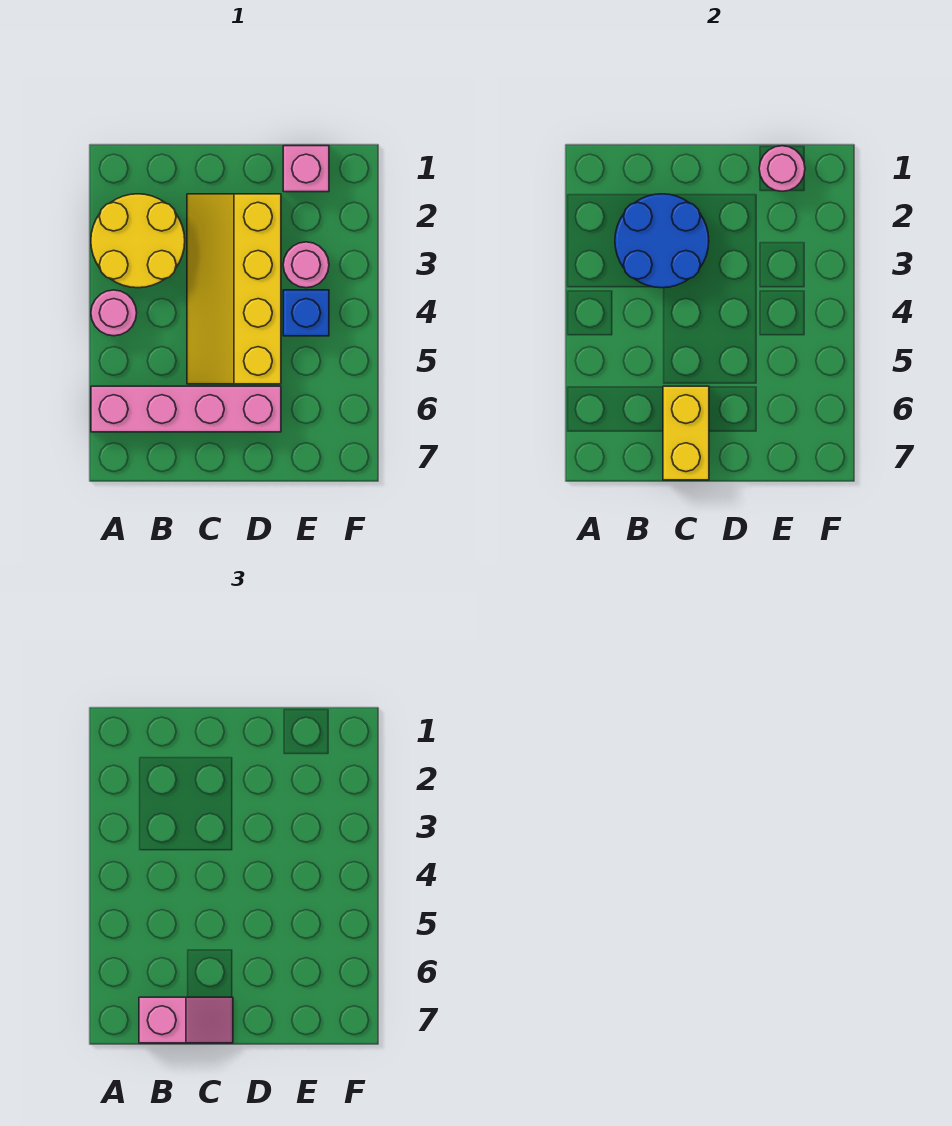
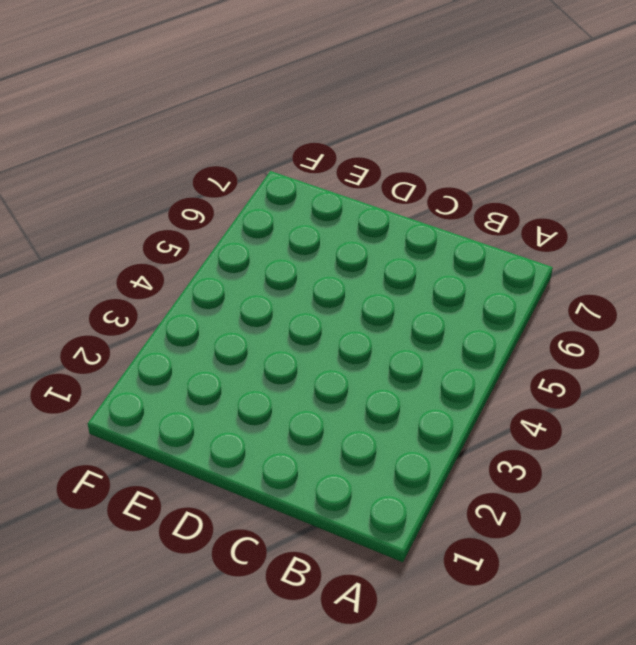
none -> yellow round brick A2:B3 level 1
none -> pink round brick A4 level 1

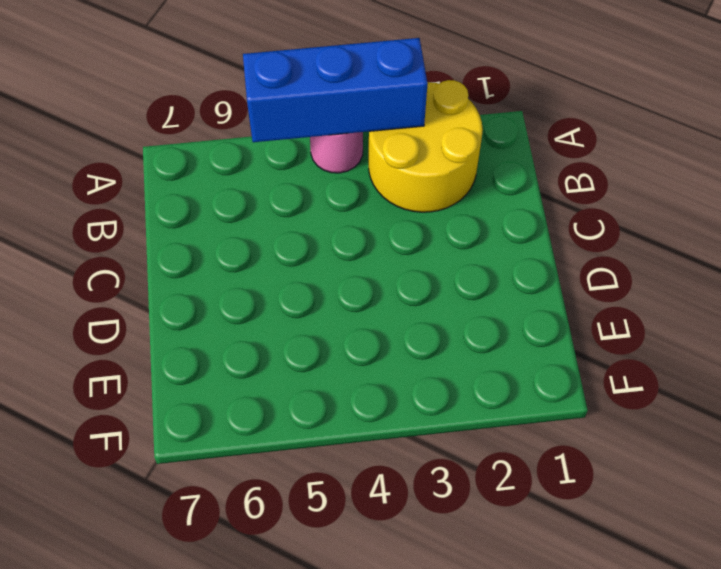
blue brick A3:A5 level 2 -> none
none -> pink brick A6:D6 level 1
none -> yellow slope C2:D5 level 1 top D

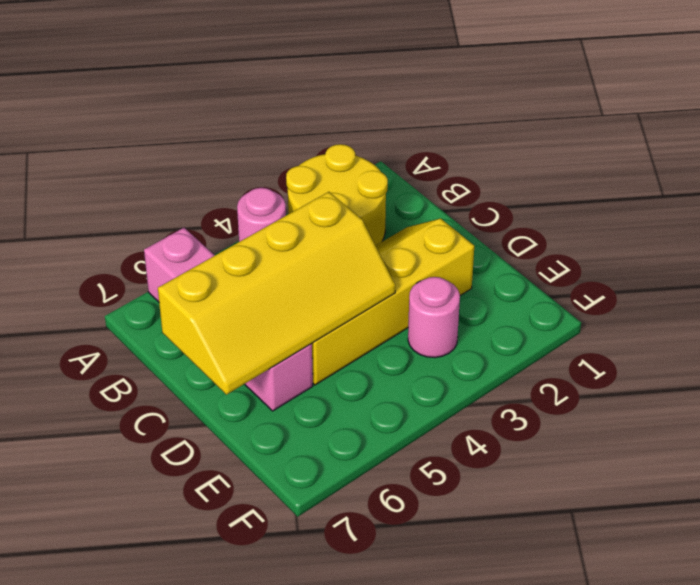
yellow slope C4:D7 level 2 top C -> yellow brick C6:C7 level 2
none -> pink brick E1 level 1
none -> blue brick E4 level 1

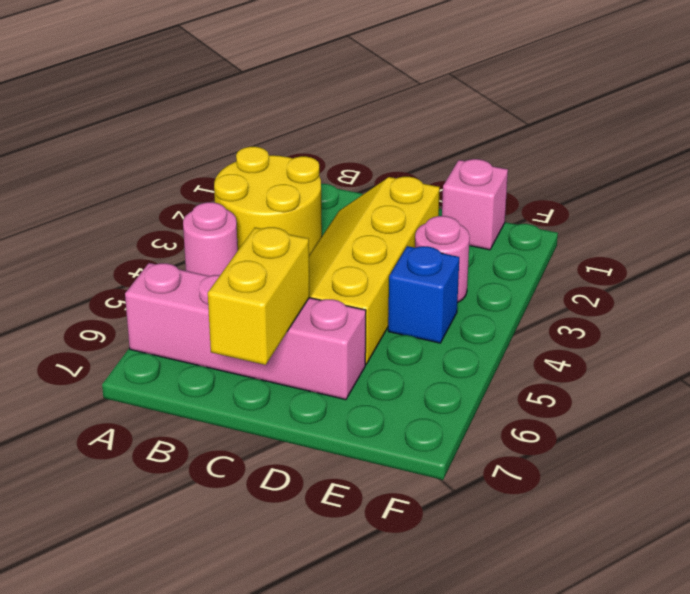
none -> blue round brick B2:C3 level 2
none -> pink round brick E1 level 2

